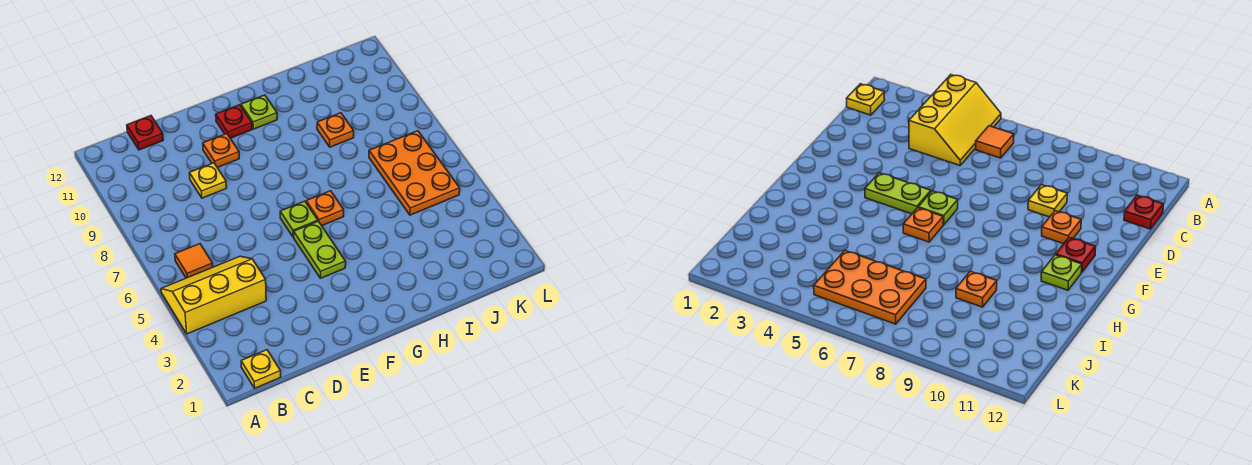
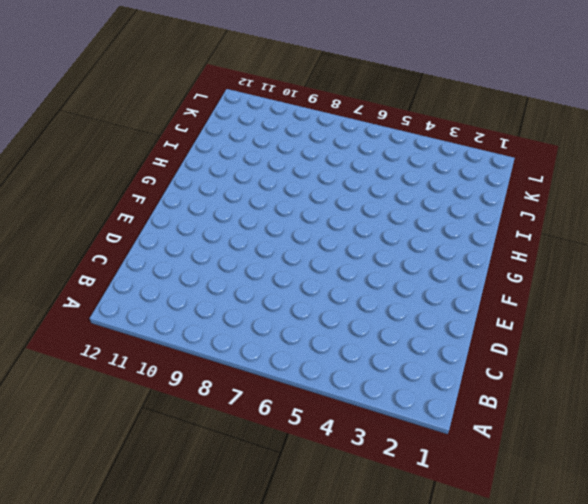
none -> yellow slope A4:C5 level 1 top 4
none -> yellow plate B1 level 1
none -> orange tile B6 level 1

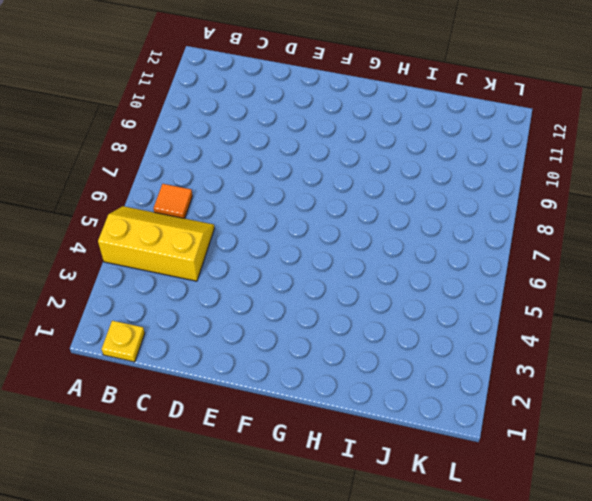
none -> red plate C12 level 1
none -> yellow plate D9 level 1
none -> orange plate E10 level 1

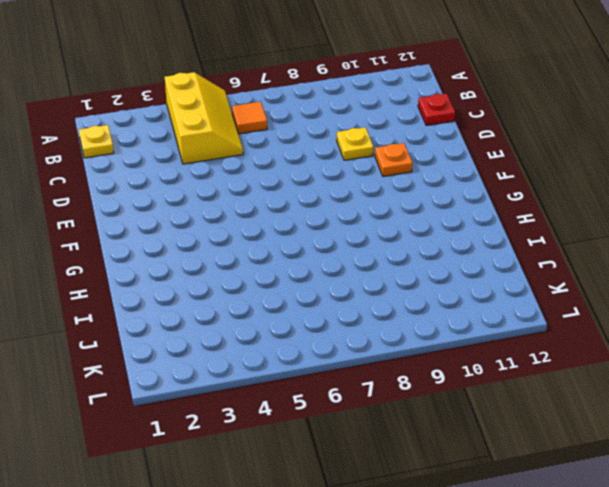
none -> lime plate F4:F5 level 1
none -> lime plate F6 level 1
none -> red plate F11 level 1

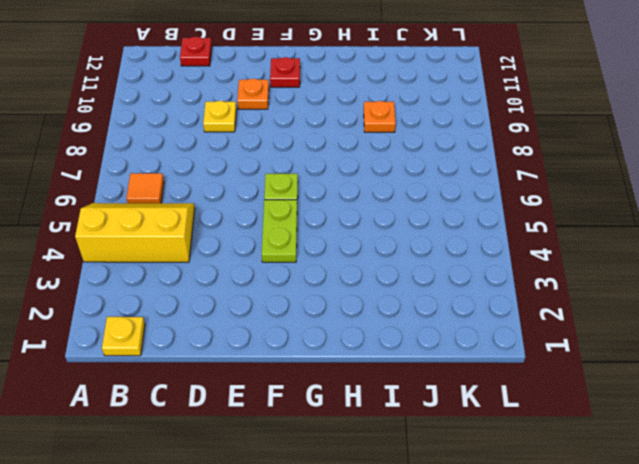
none -> orange plate G6 level 1
none -> lime plate G11 level 1
none -> orange plate J5:K7 level 1

